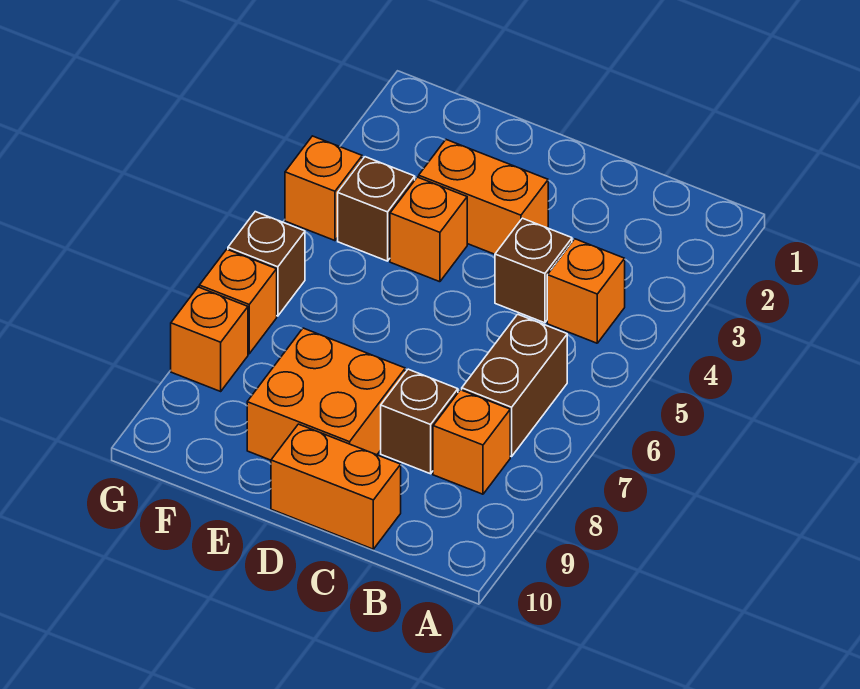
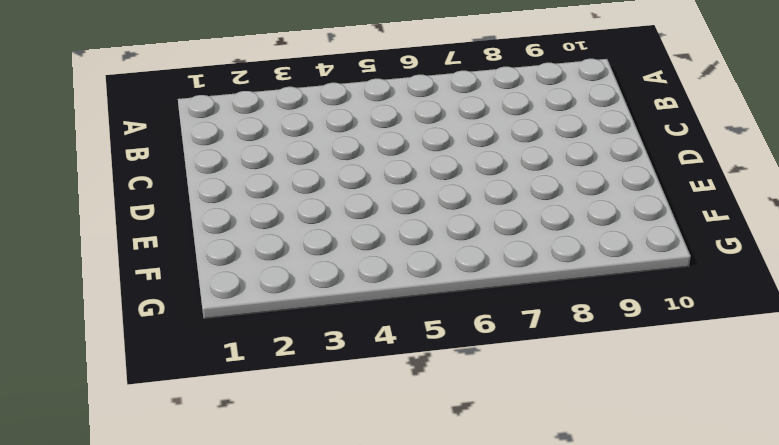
none -> orange brick B4 level 1
none -> brown brick B6:B7 level 1
none -> orange brick B8 level 1

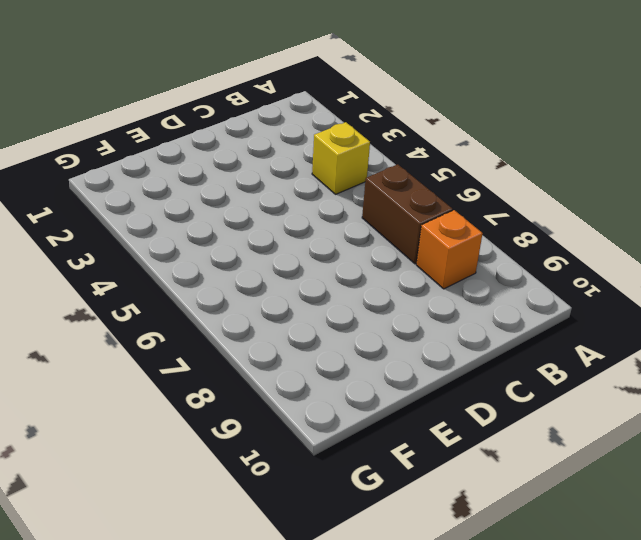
yellow brick B4 level 1 -> orange brick B4 level 1
none -> brown brick C4 level 1
none -> brown brick C8 level 1
none -> orange brick C10:D10 level 1

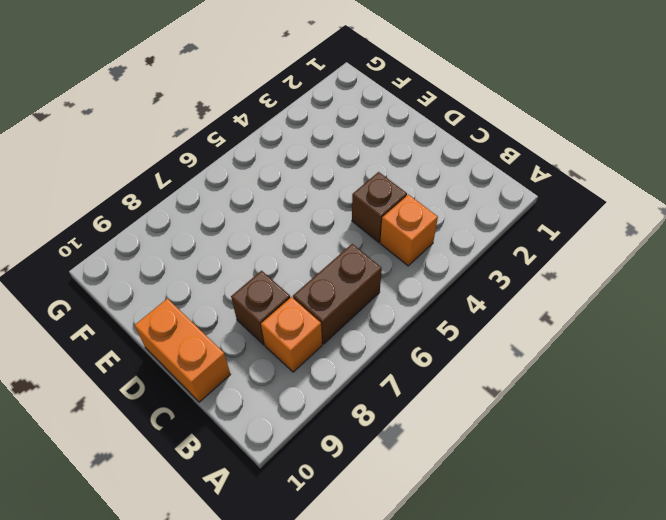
none -> orange brick D3:E3 level 1
none -> orange brick D8:E9 level 1
none -> orange brick E4 level 1

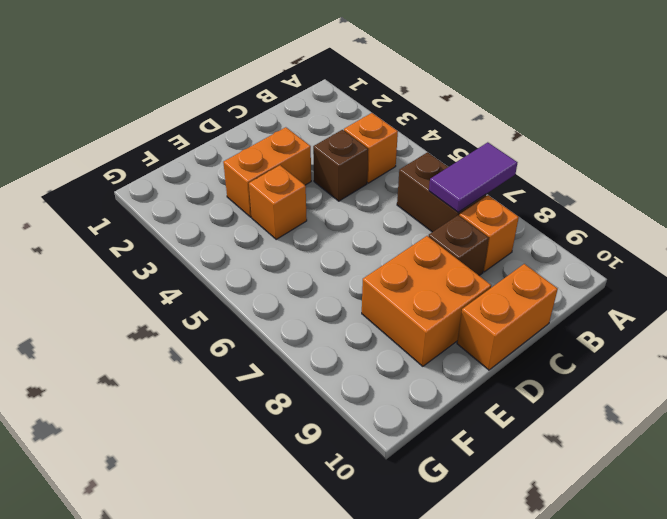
purple tile A7:B7 level 2 -> none
none -> brown brick F4 level 1
none -> orange brick G4 level 1
none -> brown brick G6 level 1

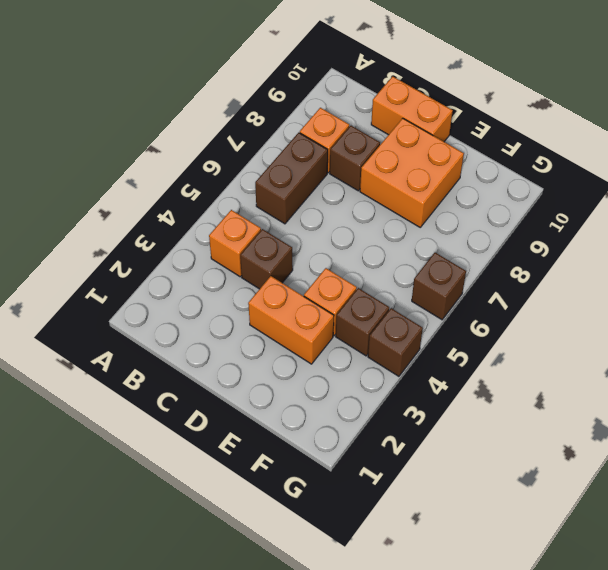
brown brick G4 level 1 -> orange brick G4 level 1
none -> orange brick G7 level 1
none -> orange brick G8 level 1

